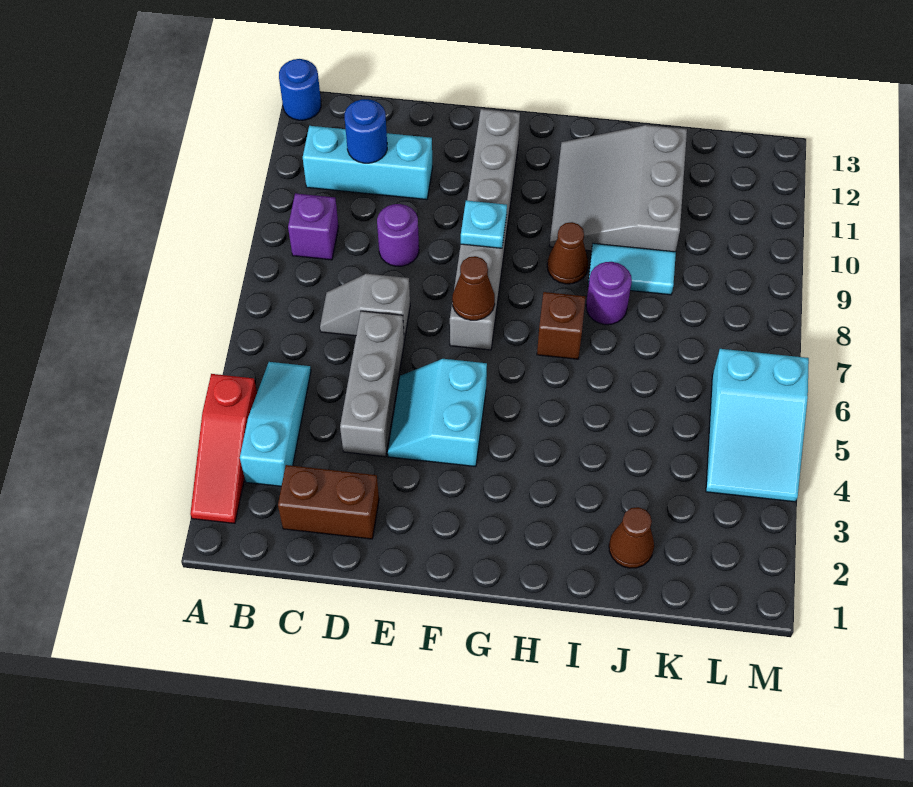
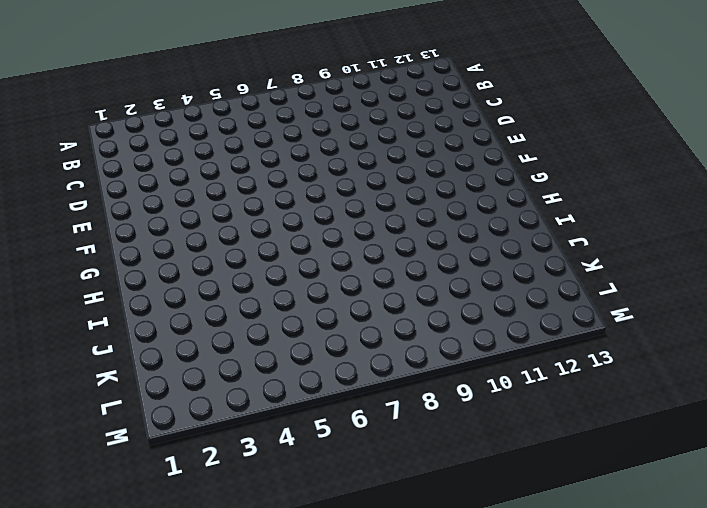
none -> red slope A2:A4 level 1 top 4
none -> blue round brick A13 level 1
none -> cyan slope B3:B5 level 1 top 3

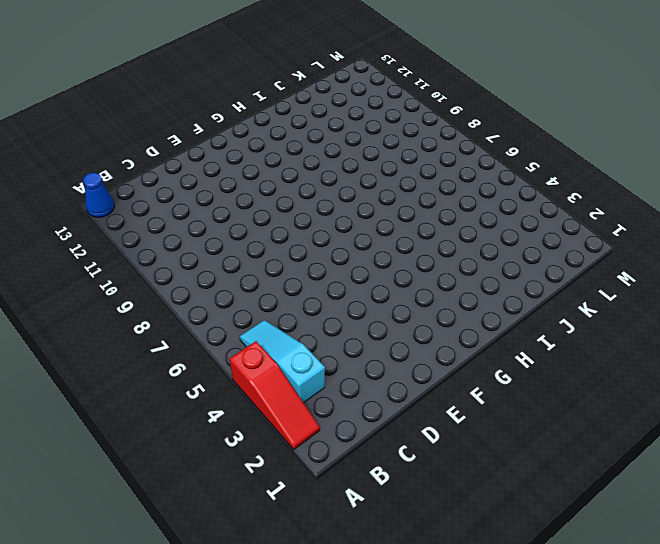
blue cone A13 level 1 -> blue round brick A13 level 1
none -> purple brick B9 level 1
none -> cyan brick B11:D11 level 1
none -> brown brick C2:D2 level 1

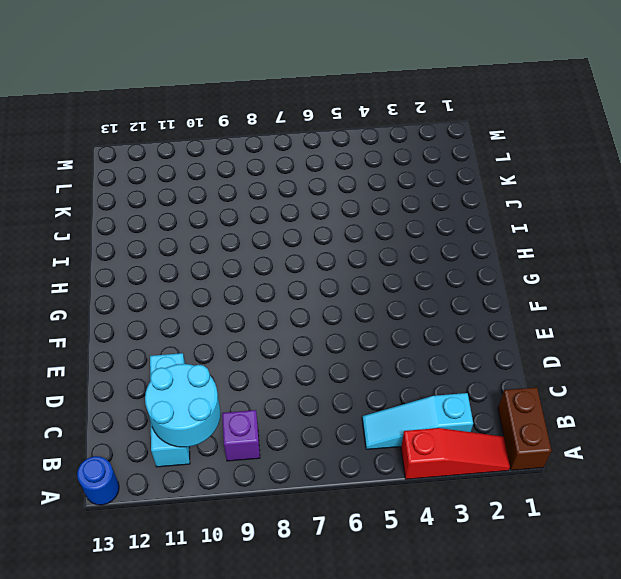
brown brick A1:B1 level 1 -> brown brick C2:D2 level 1
cyan round brick B10:C11 level 2 -> blue round brick C11 level 2
none -> grey slope C7:D7 level 1 top D
none -> grey brick D4:D6 level 1
none -> purple round brick D9 level 1

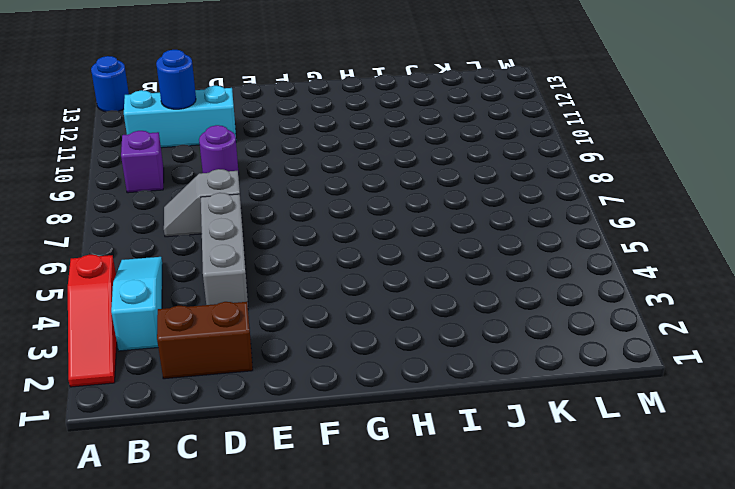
none -> cyan slope E4:F5 level 1 top F
none -> grey brick F7:F12 level 1
none -> brown brick H7 level 1

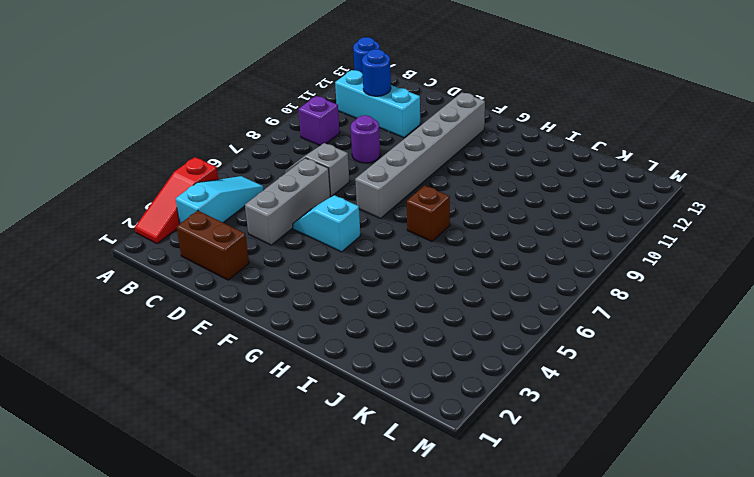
cyan slope E5:F5 level 1 top F -> cyan slope E4:F5 level 1 top F
none -> brown cone H9 level 1
none -> grey slope H10:J12 level 1 top J
none -> purple round brick I8 level 1

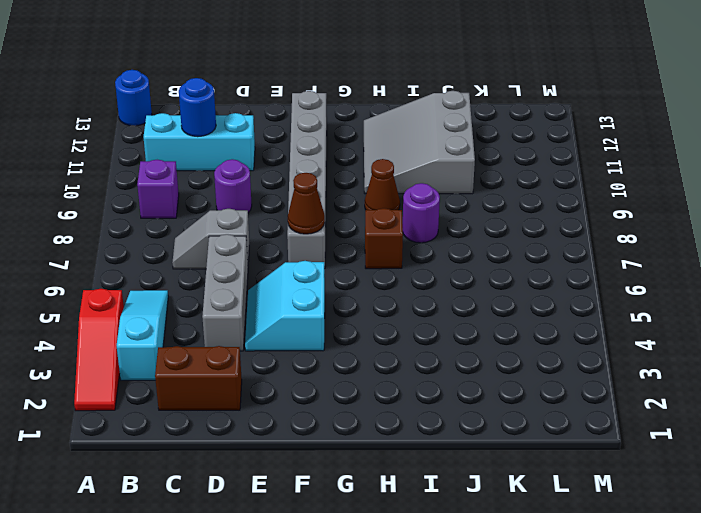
none -> cyan tile I9:J9 level 1
none -> brown cone J2 level 1
none -> cyan slope L4:M6 level 1 top 6

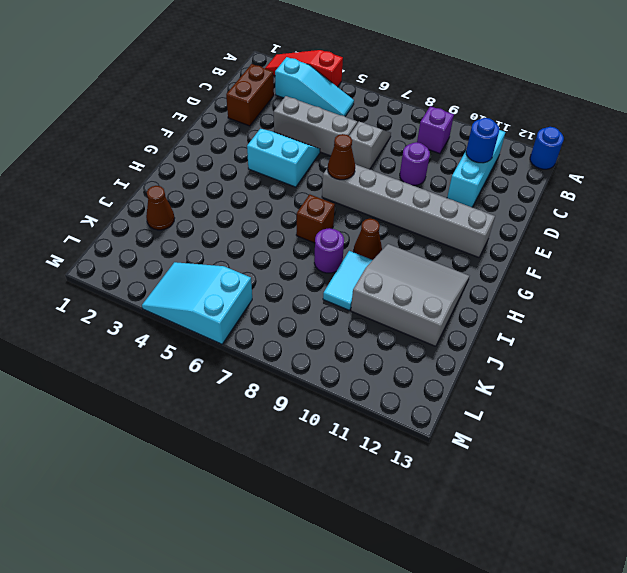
none -> cyan plate F9 level 2

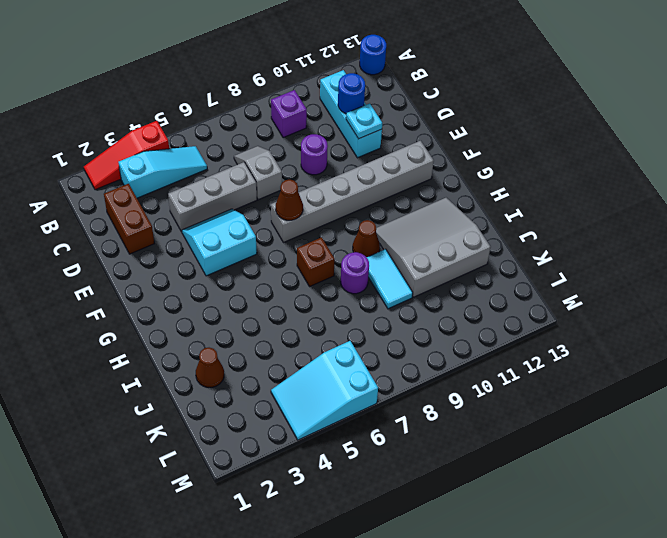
cyan plate D11 level 2 -> cyan plate F9 level 2

